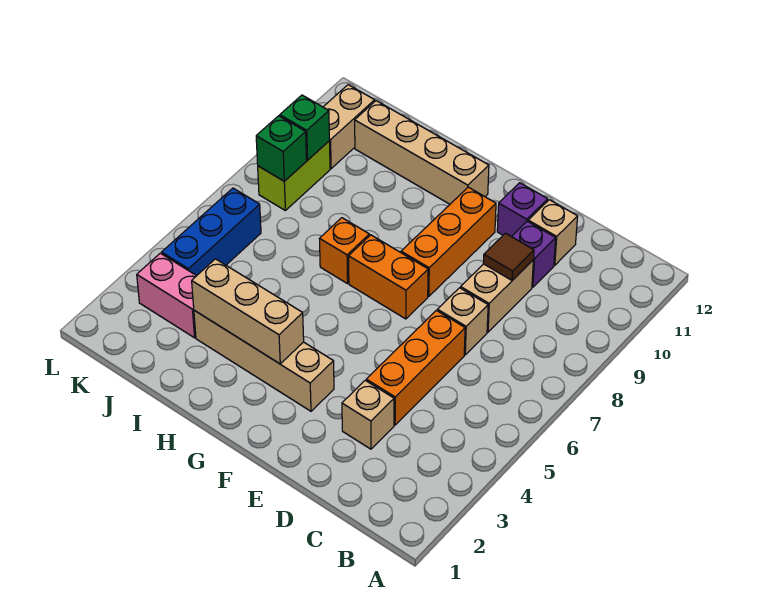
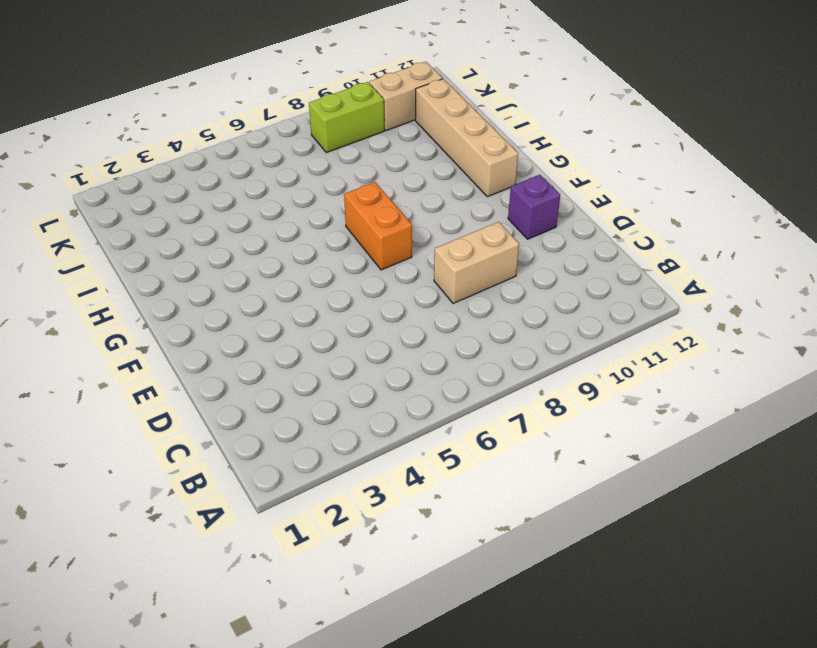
none -> tan brick D3 level 1
none -> orange brick D4:D6 level 1
none -> tan brick D7 level 1

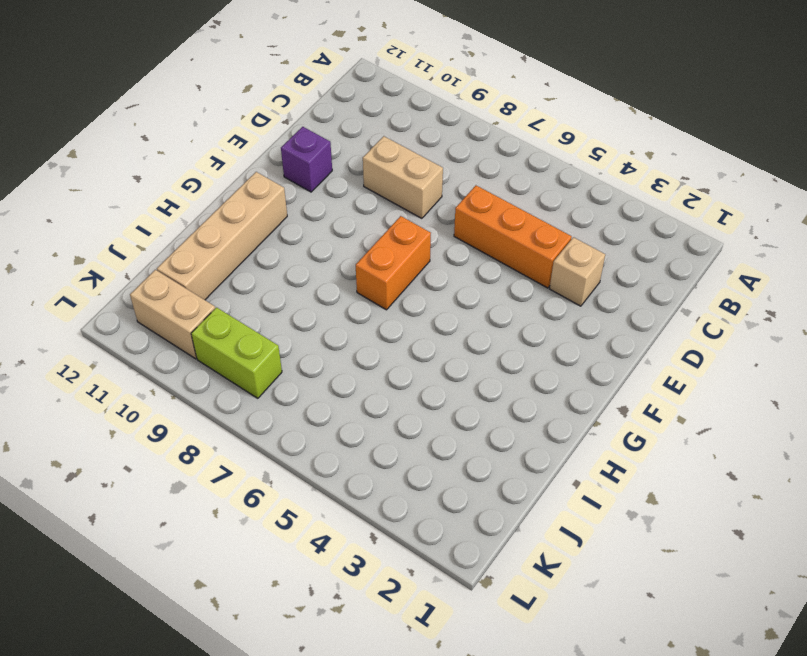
none -> tan brick D7 level 1
none -> purple brick D10 level 1
none -> tan brick D11 level 1

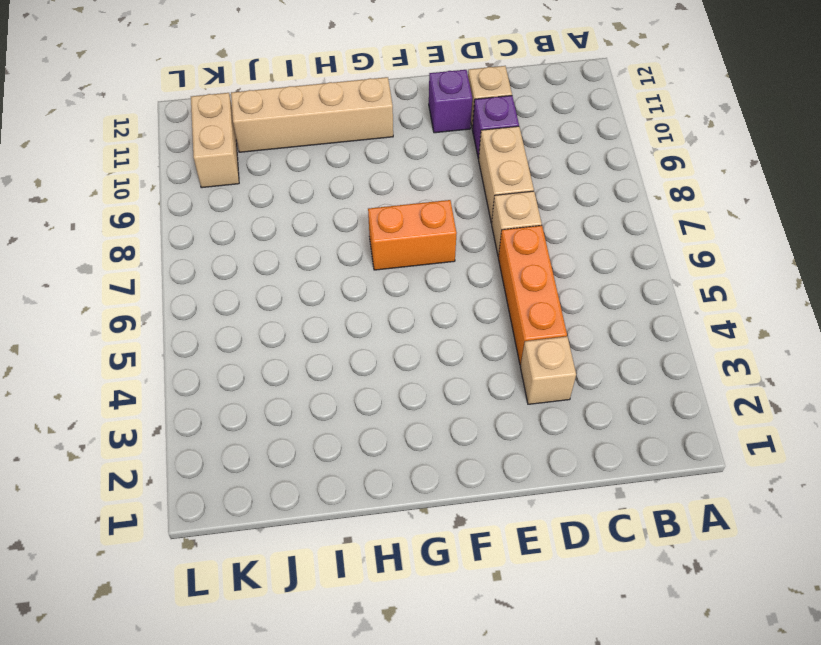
none -> tan brick F3:I3 level 1
none -> orange brick F8:F10 level 1
none -> orange brick H7 level 1

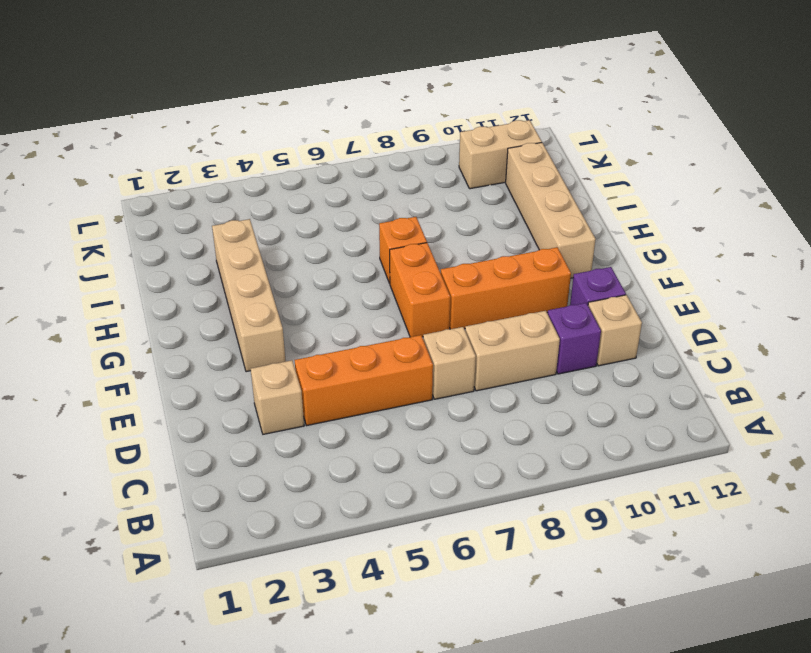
none -> pink brick J3:K3 level 1
none -> blue brick K4:K6 level 1
none -> lime brick K8:K9 level 1

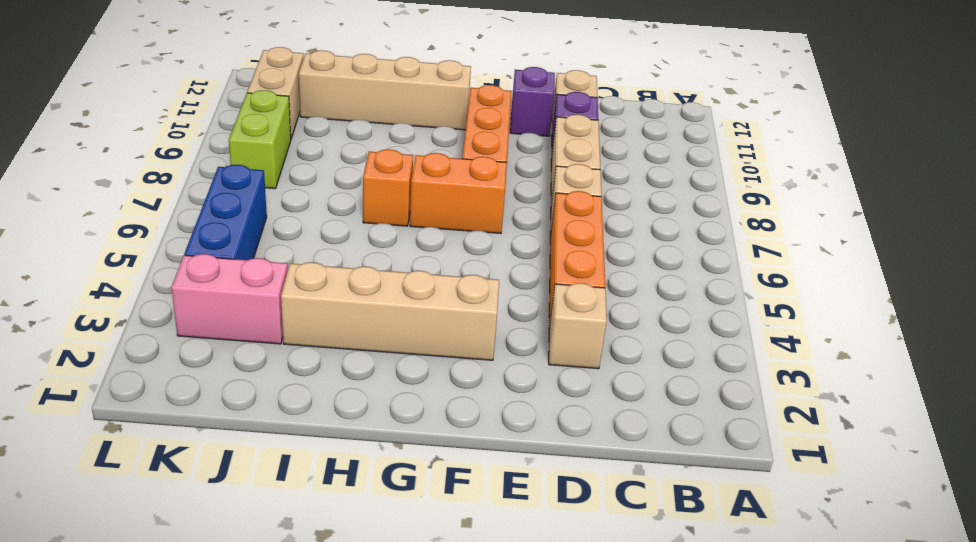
none -> brown tile D9 level 2
none -> tan brick G3:I3 level 2
none -> green brick K8 level 2

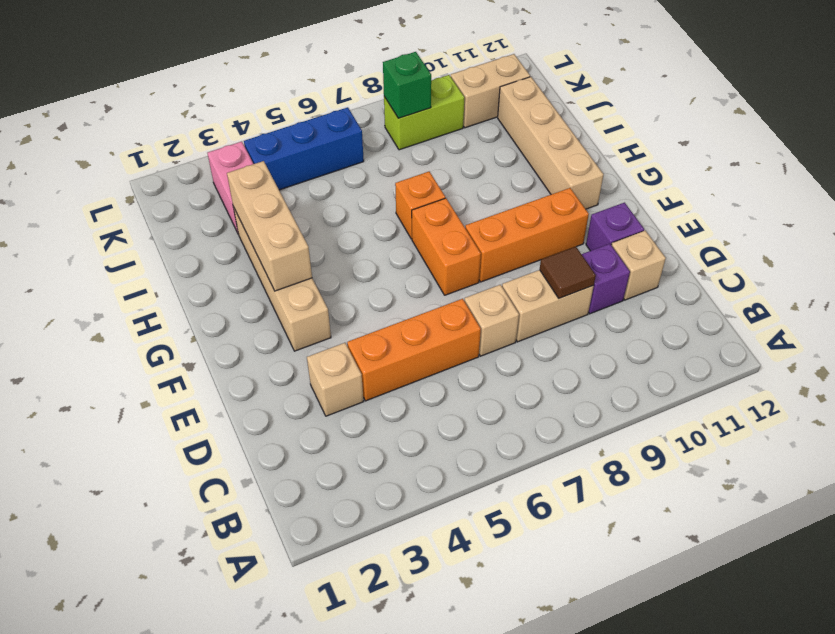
none -> green brick K9 level 2

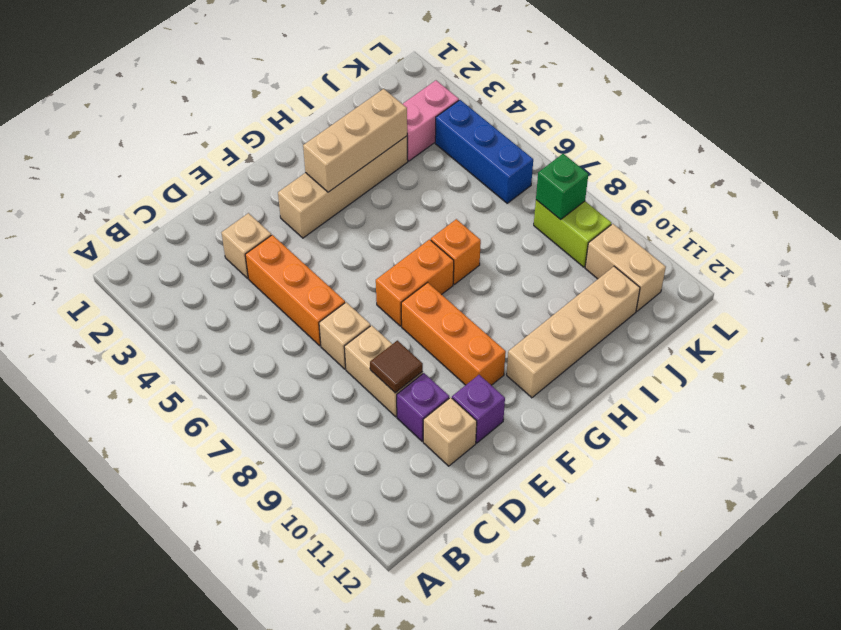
none -> green brick K9 level 2

